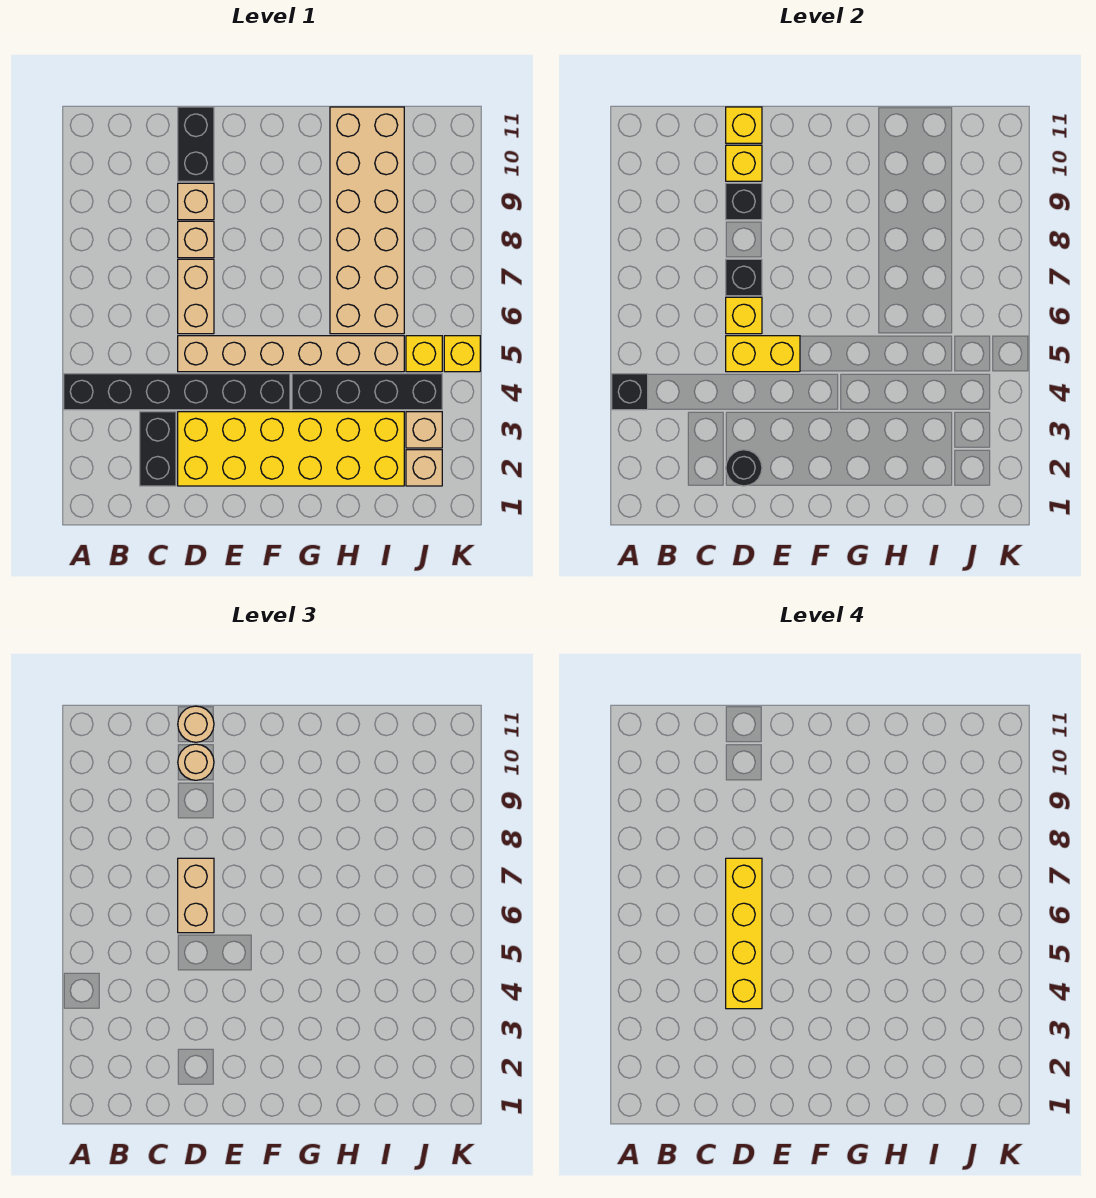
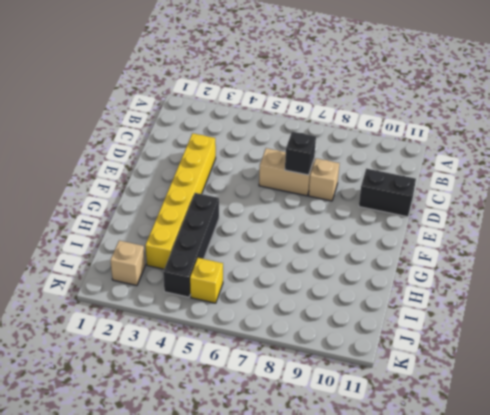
yellow brick D3:I3 level 1 -> yellow brick D2:I3 level 1
none -> black brick A4:F4 level 1
none -> black brick C2:C3 level 1
none -> tan brick D5:I5 level 1

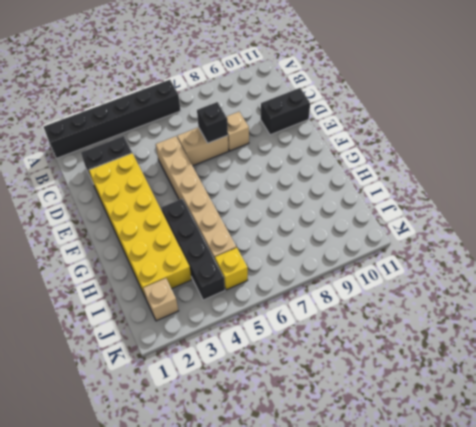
black brick A1:A6 level 1 -> black brick A4:F4 level 1
none -> tan brick D9 level 1
none -> tan brick H6:I11 level 1
none -> tan brick J3 level 1

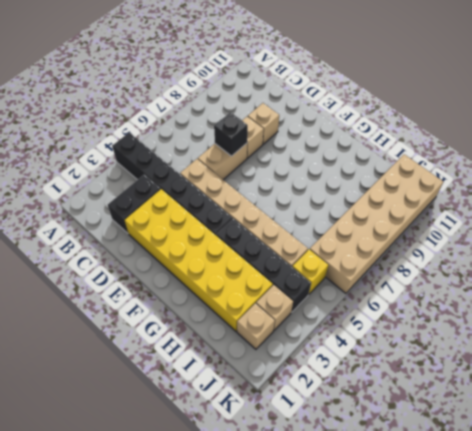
tan brick J6:K11 level 1 -> tan brick H6:I11 level 1
none -> black brick D10:D11 level 1
none -> yellow brick K5 level 1
none -> black brick A4 level 2

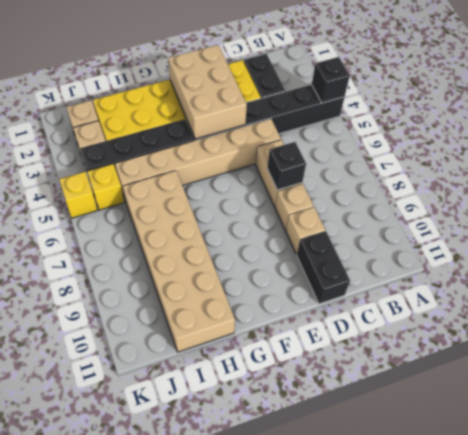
tan brick E2:F4 level 2 -> none
none -> black round brick D2 level 2
none -> yellow brick D5:E5 level 2
none -> yellow brick D6 level 2

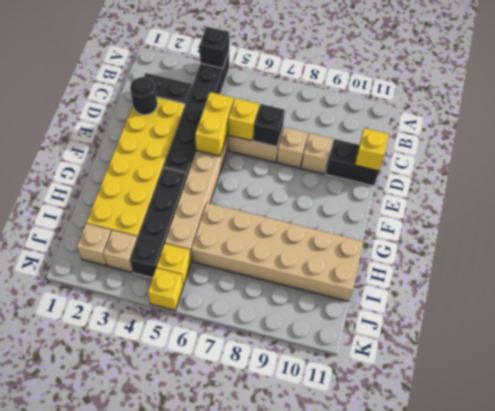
none -> black brick D9 level 2
none -> yellow brick D10 level 2
none -> tan brick D6:D7 level 3

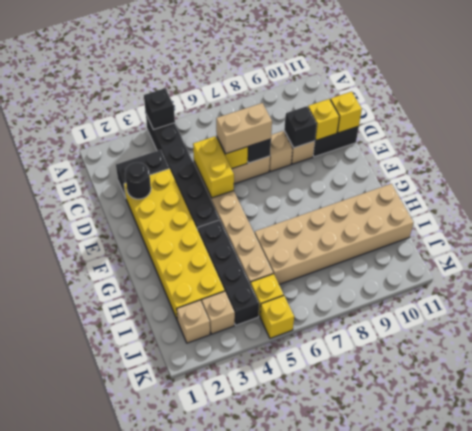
none -> tan round brick D10 level 3
none -> tan round brick D11 level 3
none -> yellow brick D4:D7 level 4

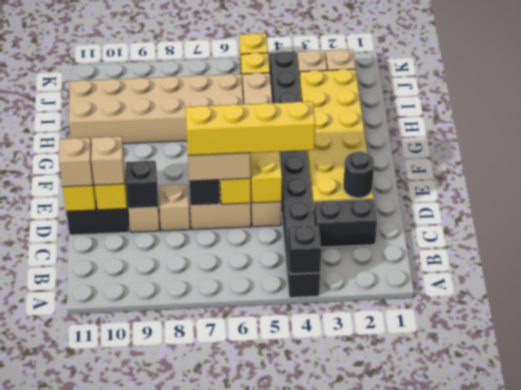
tan brick D10 level 3 -> tan round brick D10 level 3
tan brick D11 level 3 -> tan round brick D11 level 3

